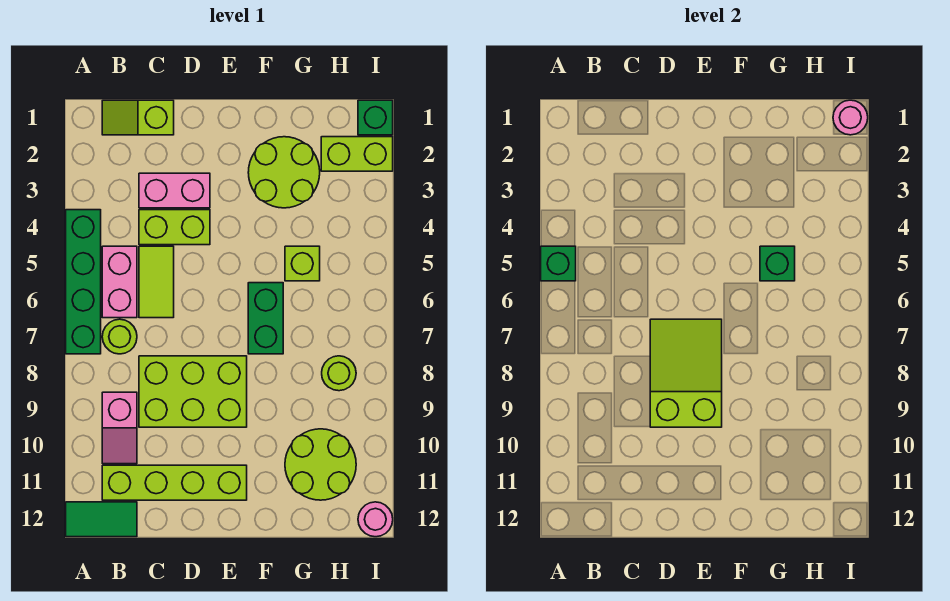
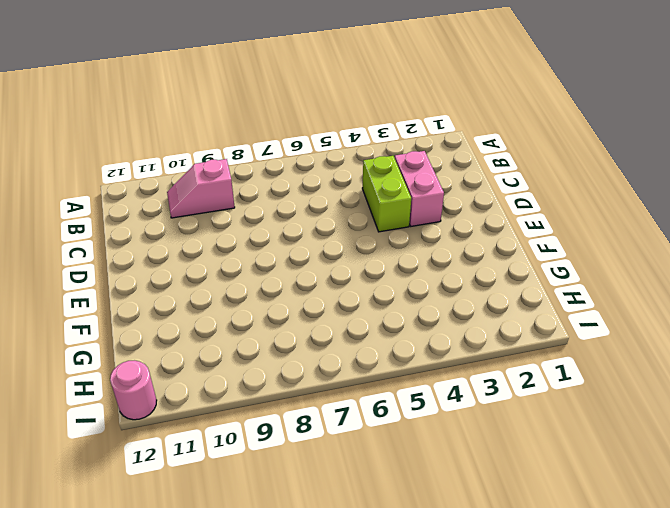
none -> green brick A4:A7 level 1
none -> green tile A12:B12 level 1
none -> lime slope B1:C1 level 1 top C

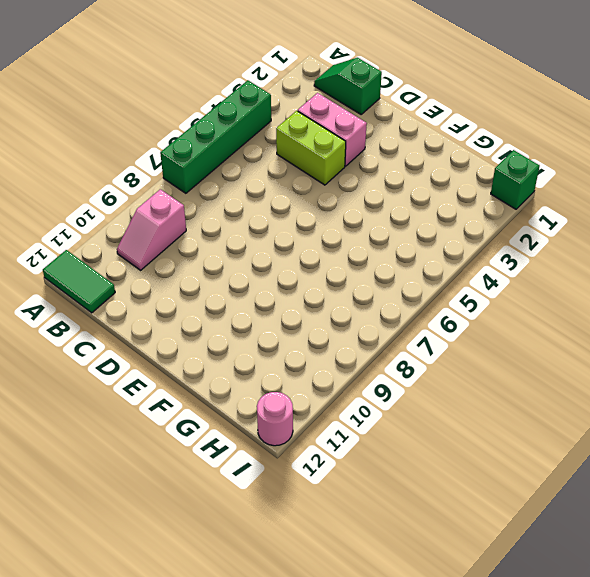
green slope B1:C1 level 1 top C -> lime slope B1:C1 level 1 top C
none -> pink brick B5:B6 level 1
none -> lime round brick B7 level 1
none -> lime brick B11:E11 level 1

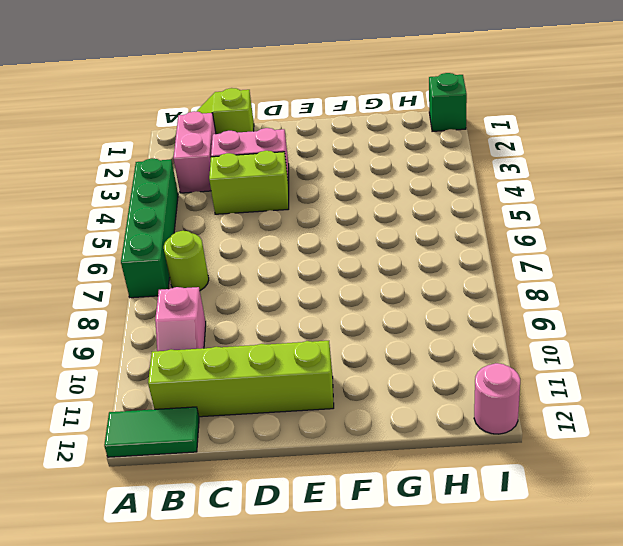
pink brick B2:B3 level 1 -> pink brick B5:B6 level 1
none -> lime tile C5:C6 level 1
none -> lime brick C8:E9 level 1
none -> lime round brick F2:G3 level 1

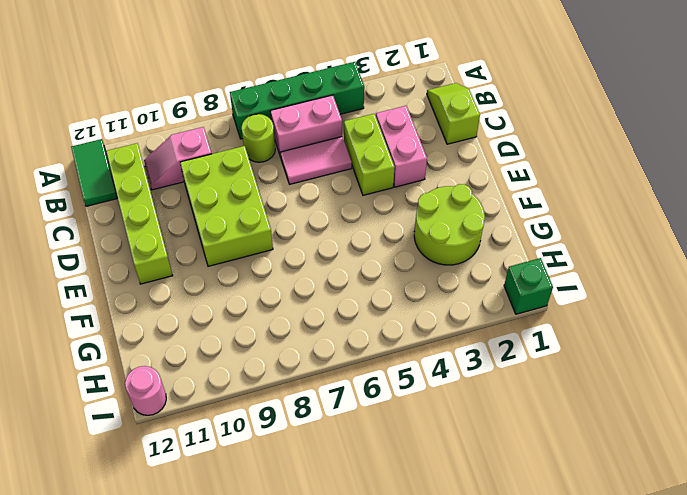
pink tile C5:C6 level 1 -> lime tile C5:C6 level 1
none -> green brick F6:F7 level 1
none -> lime brick G5 level 1
none -> lime round brick G10:H11 level 1

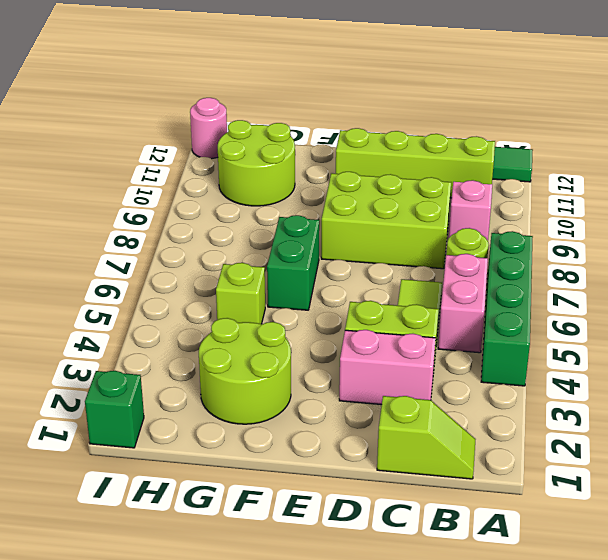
none -> lime brick H2:I2 level 1
none -> lime round brick H8 level 1
none -> green brick A5 level 2

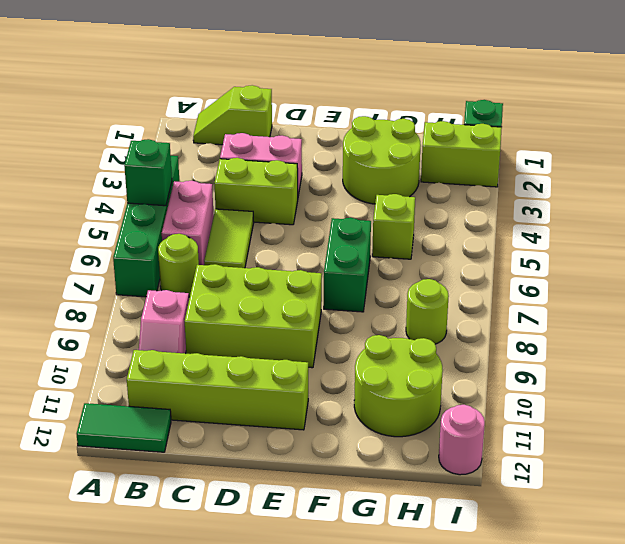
none -> lime slope D7:E9 level 2 top 9
none -> green brick G5 level 2
none -> pink round brick I1 level 2

